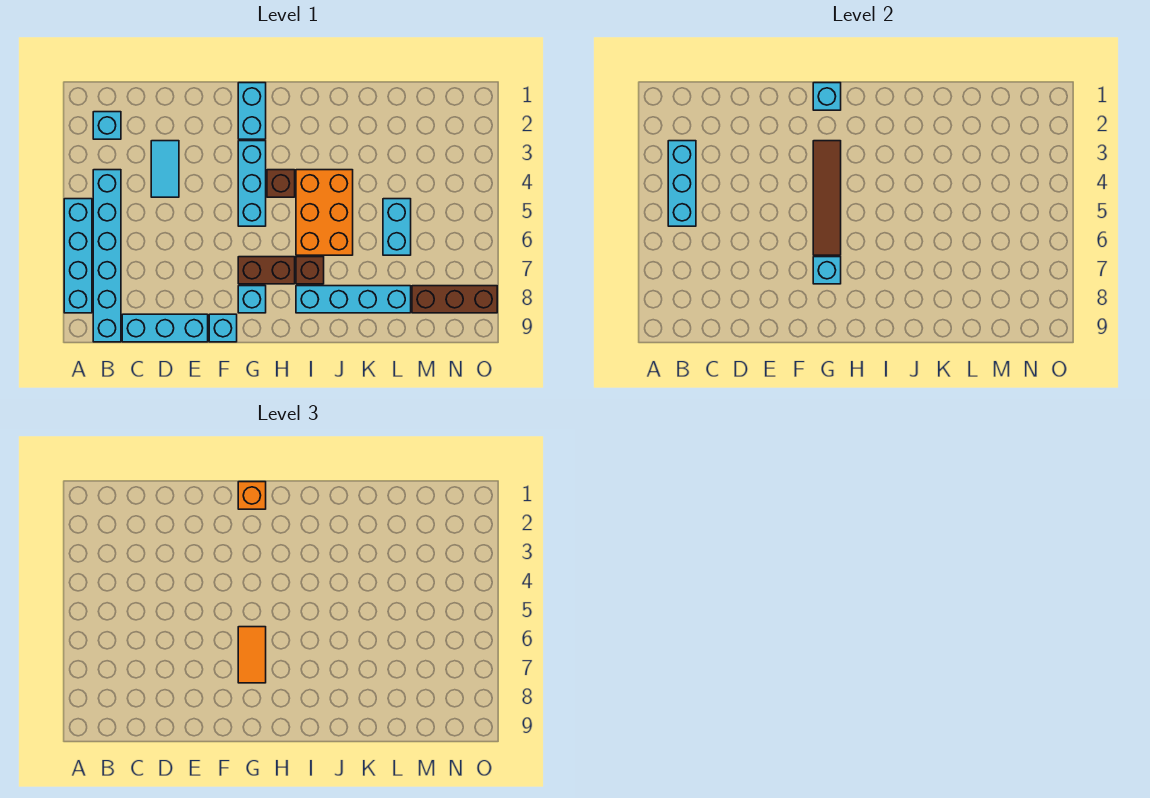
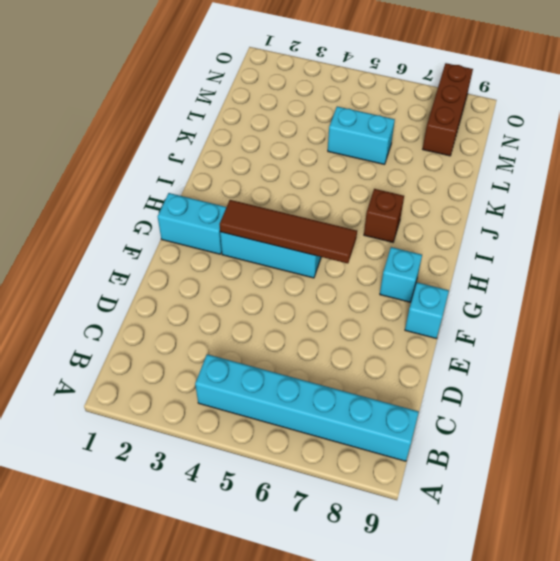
none -> cyan brick A5:A8 level 1
none -> cyan brick B2 level 1
none -> cyan brick C9:E9 level 1

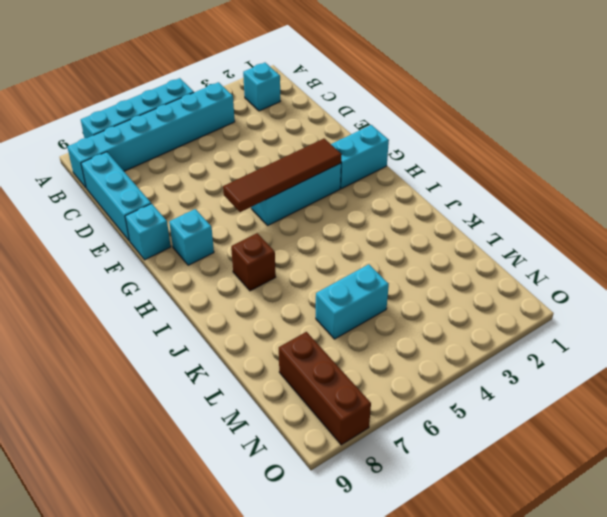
none -> cyan tile D3:D4 level 1
none -> brown brick G7:H7 level 1
none -> brown brick H4 level 1

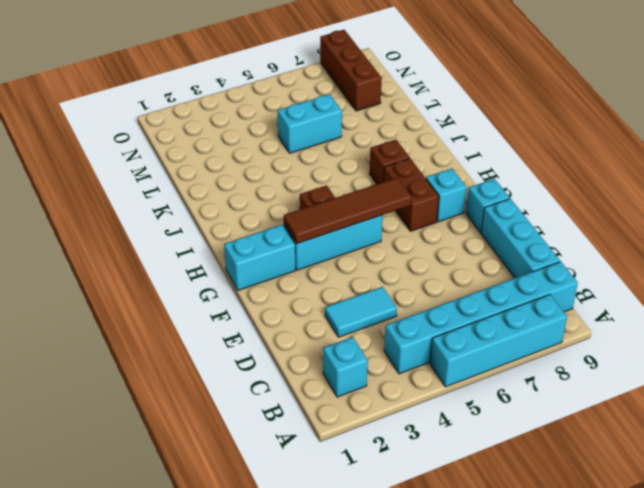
none -> orange brick I4:J6 level 1
none -> cyan brick I8:L8 level 1
none -> cyan brick B3:B5 level 2

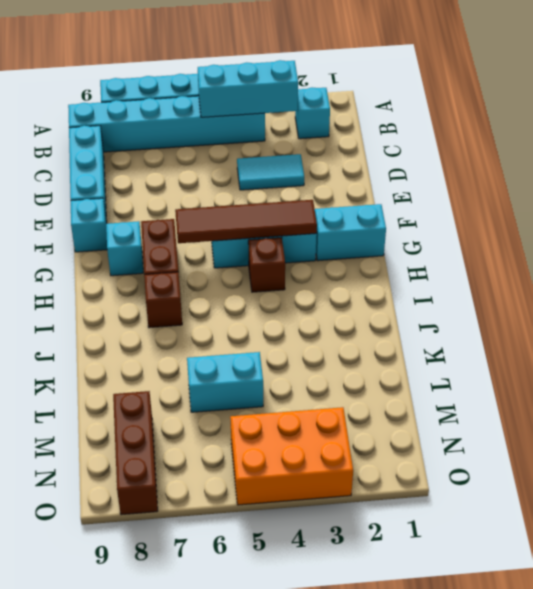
orange brick N3:O5 level 1 -> orange brick I4:J6 level 1
none -> cyan brick I8:L8 level 1
none -> cyan brick G1 level 2
none -> cyan brick G7 level 2

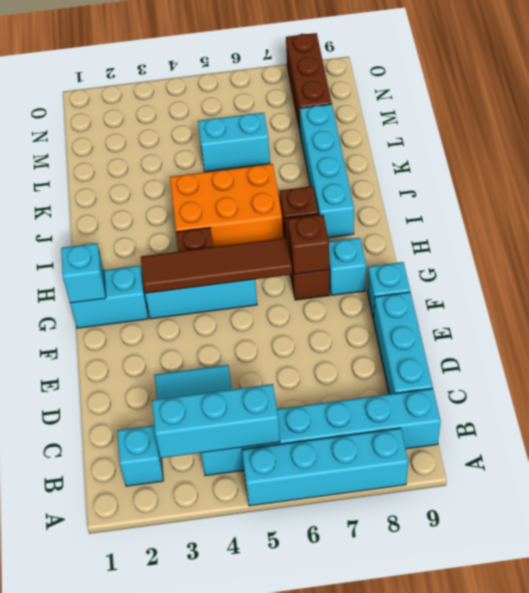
brown brick G7 level 2 -> cyan brick G7 level 2
none -> orange brick G1 level 3
none -> orange tile G6:G7 level 3

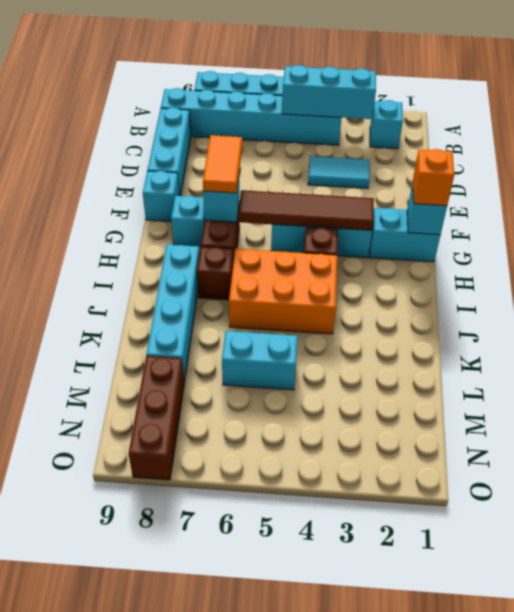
orange tile F7:G7 level 3 -> orange tile G6:G7 level 3

